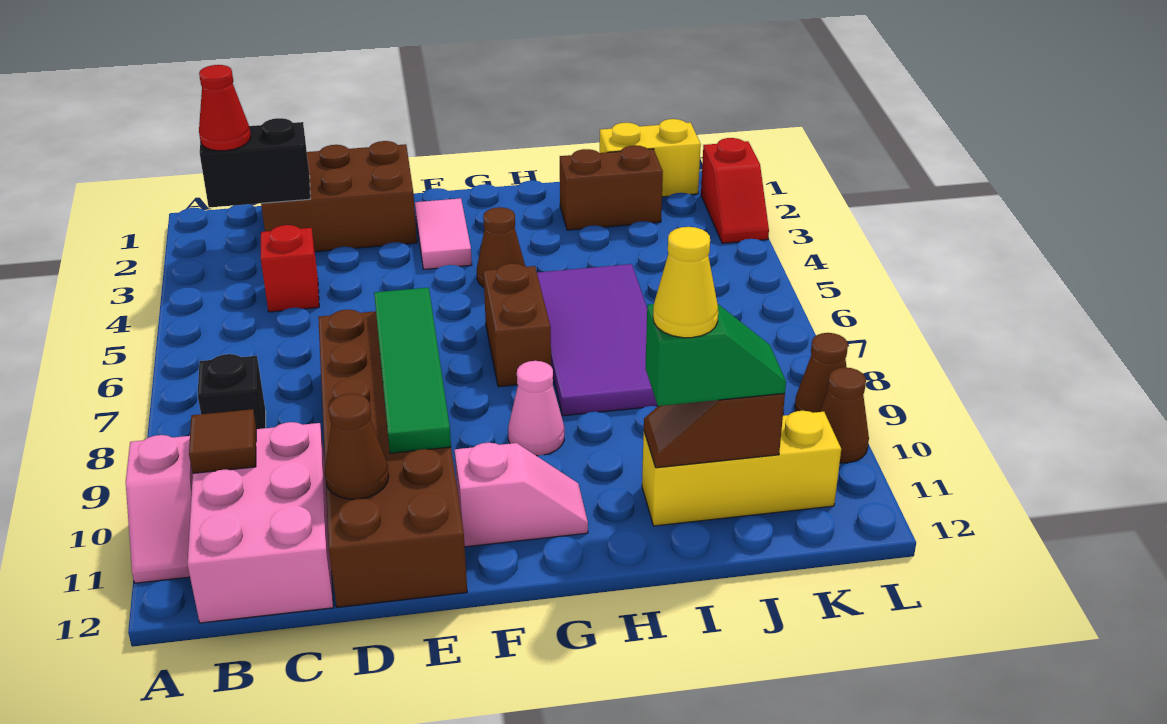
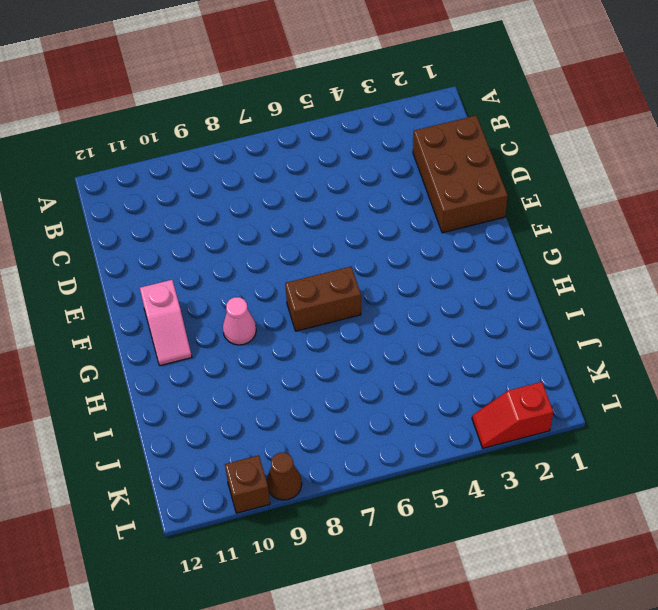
brown brick L10 level 1 -> brown cone L10 level 1
none -> pink slope A10:A11 level 1 top 10
none -> black brick B8 level 1
none -> pink brick B10:C12 level 1

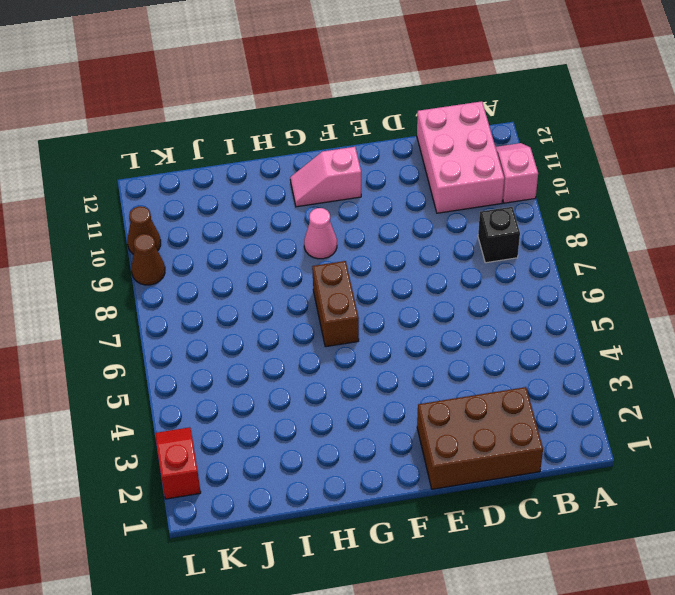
none -> red brick C4 level 1
none -> brown brick D7:E12 level 1
none -> pink tile F2:F3 level 1

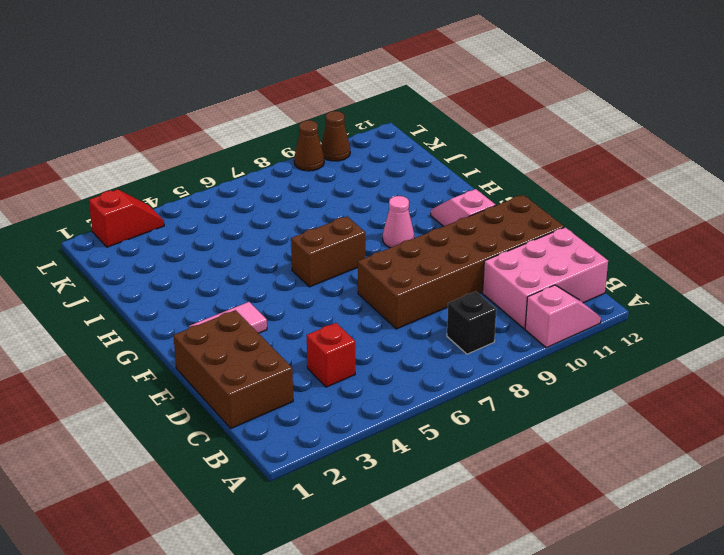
none -> brown cone G4 level 1
none -> purple tile H5:I8 level 1
none -> brown brick I2:J2 level 1

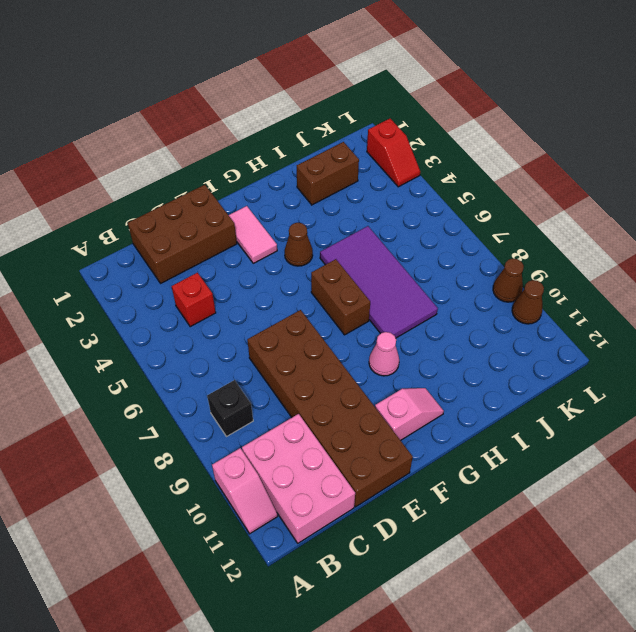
none -> yellow brick I11:K11 level 1
none -> yellow brick J1:K1 level 1
none -> black brick B2:C2 level 2

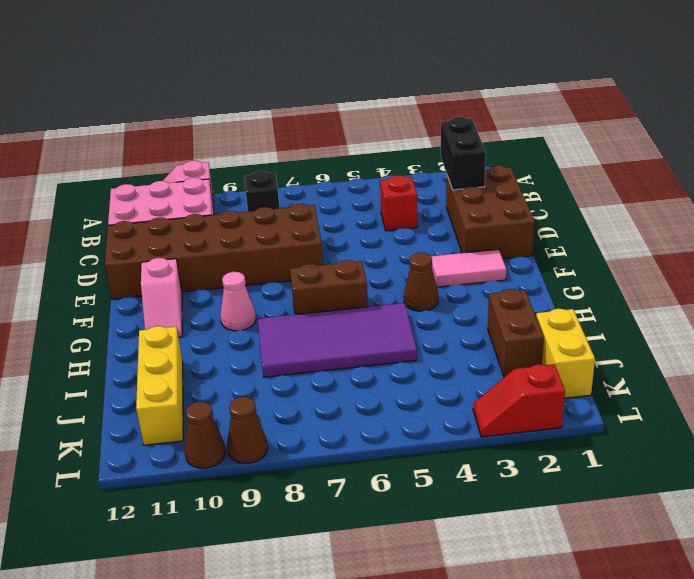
none -> brown tile B10 level 2
none -> brown cone D11 level 2
none -> green tile E7:E10 level 2

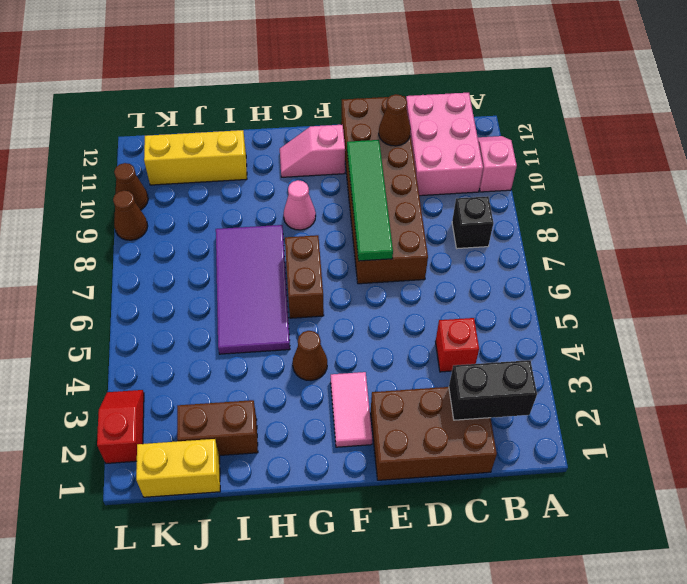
none -> brown tile B10 level 2
none -> brown slope I11:J11 level 2 top J
none -> red cone B2 level 3

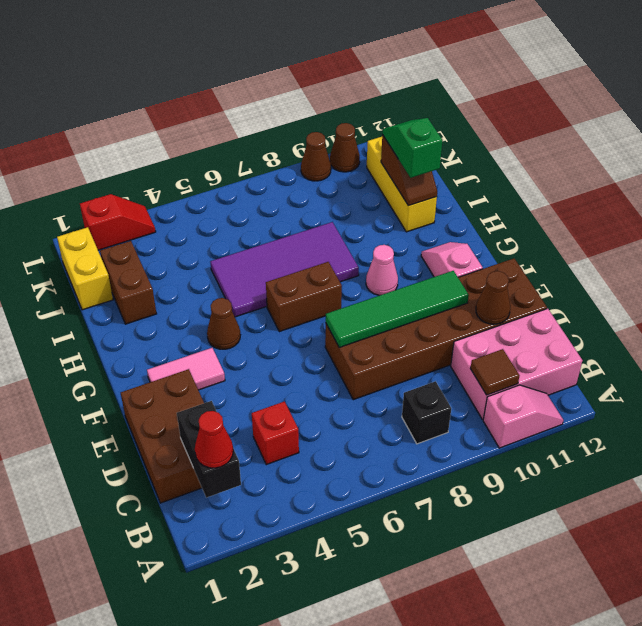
none -> yellow cone I11 level 4

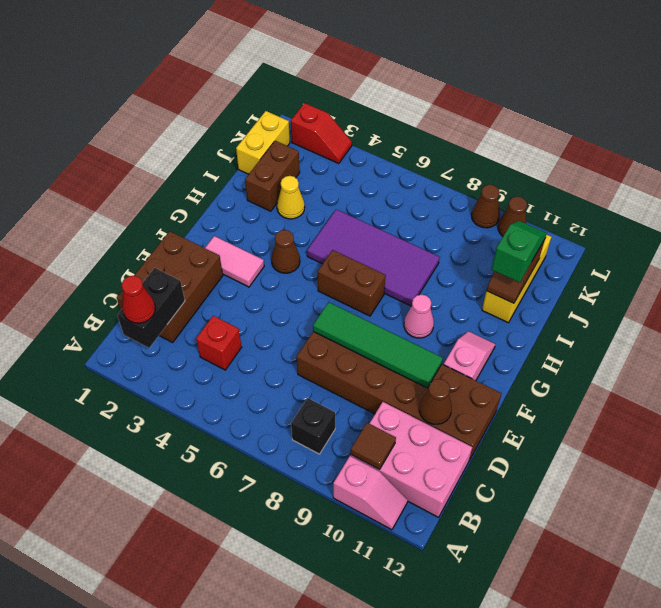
yellow cone I3 level 1 -> yellow cone I11 level 4

